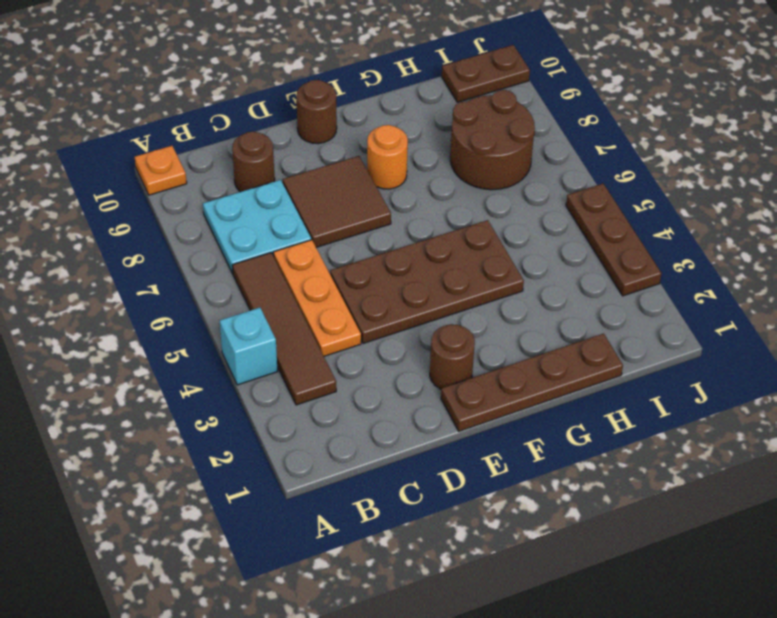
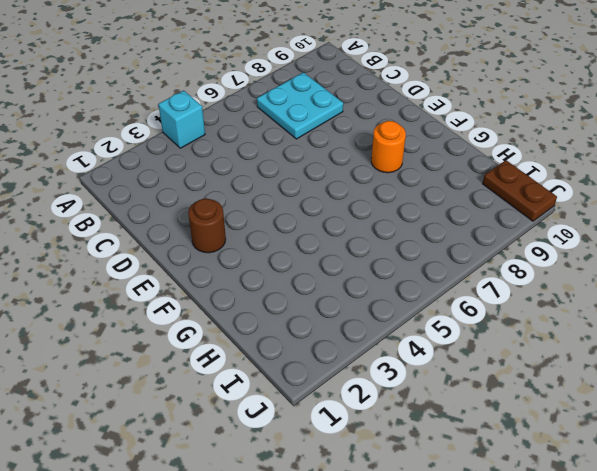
none -> orange plate A10 level 1
none -> brown tile B3:B6 level 1
none -> orange plate C4:C6 level 1

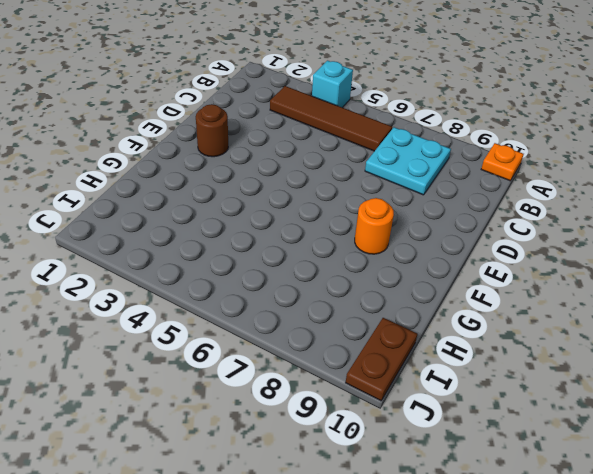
none -> orange plate C4:C6 level 1
none -> brown round brick C9 level 1
none -> brown plate D4:G5 level 1

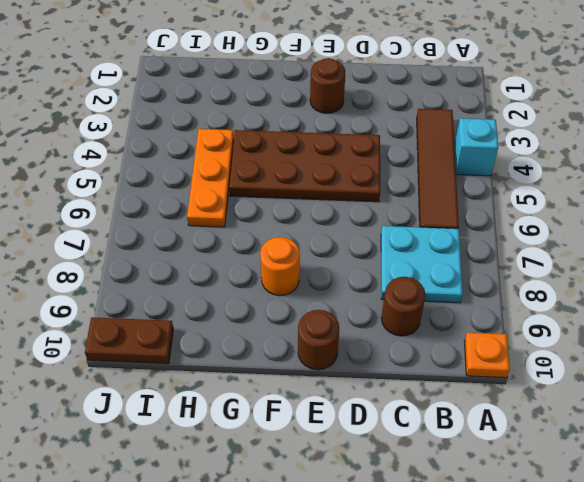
orange plate H4:H6 level 1 -> orange plate C4:C6 level 1
none -> brown tile D7:E8 level 1
none -> brown plate E1:H1 level 1
none -> brown round brick H7:I8 level 1

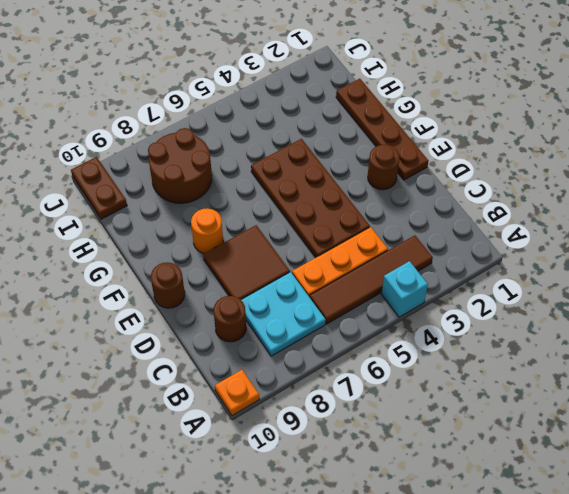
none -> brown plate J3:J5 level 1

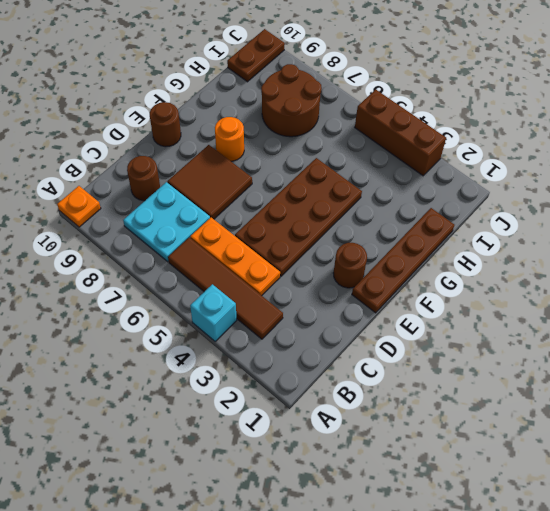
brown brick J3:J5 level 1 -> brown plate J3:J5 level 1

